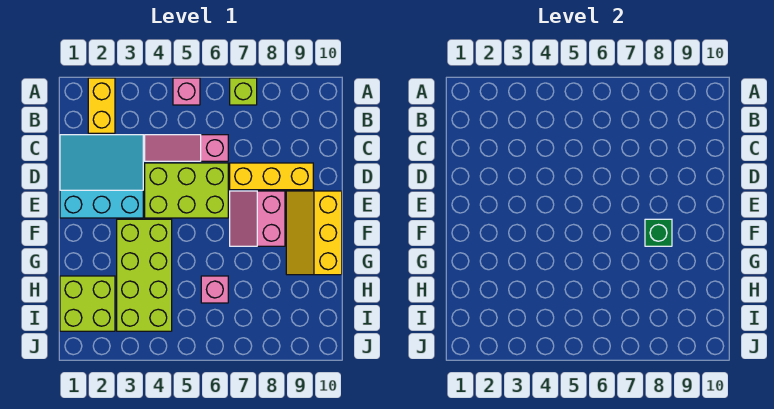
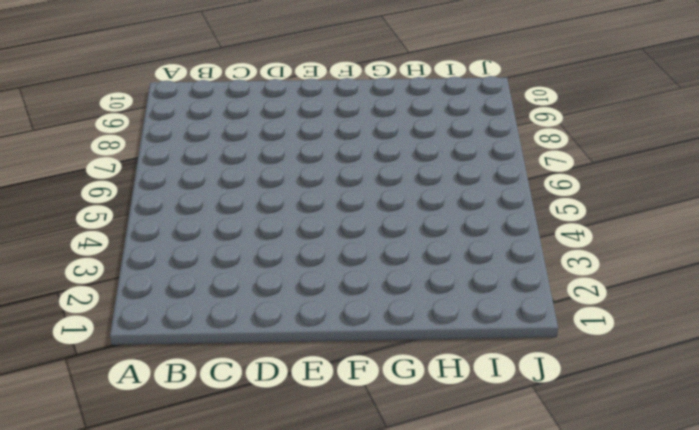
none -> yellow brick A2:B2 level 1
none -> pink brick A5 level 1
none -> lime brick A7 level 1

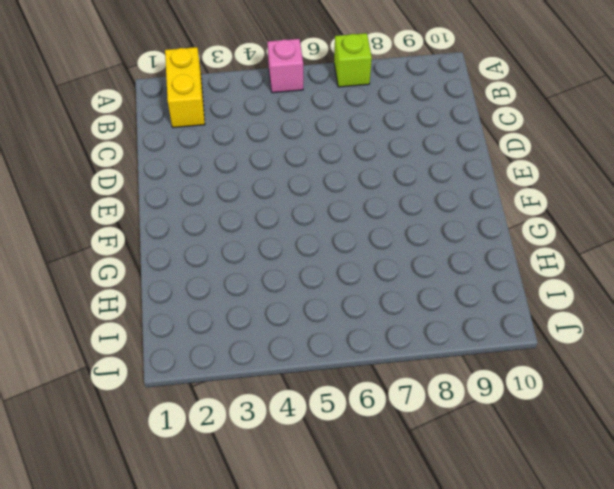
none -> cyan slope C1:E3 level 1 top E
none -> pink slope C4:C6 level 1 top 6
none -> lime brick D4:E6 level 1

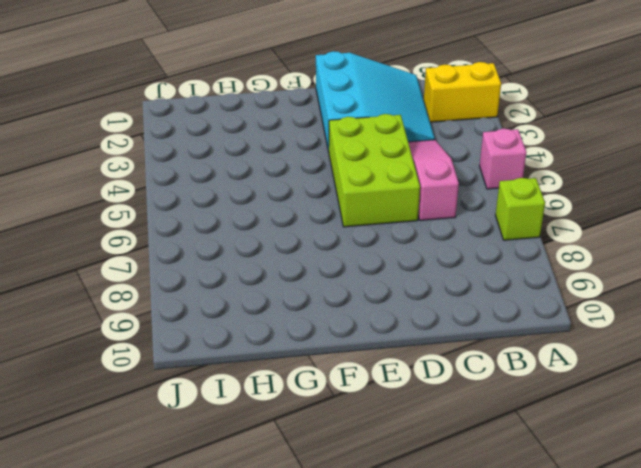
none -> yellow brick D7:D9 level 1
none -> pink slope E7:F8 level 1 top 8
none -> yellow slope E9:G10 level 1 top 10

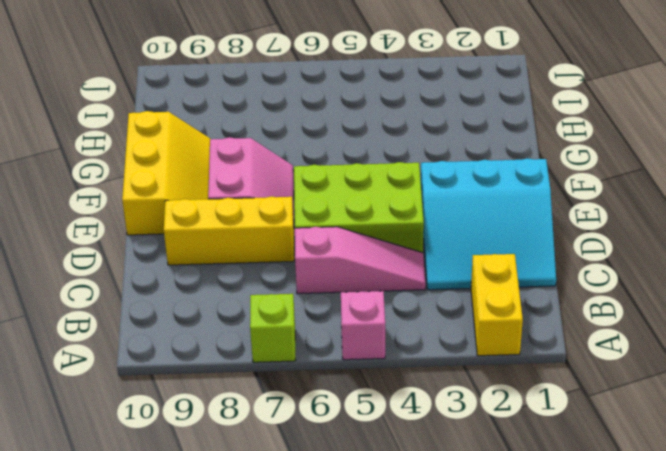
none -> lime brick F3:I4 level 1
none -> lime brick H1:I2 level 1
none -> pink brick H6 level 1

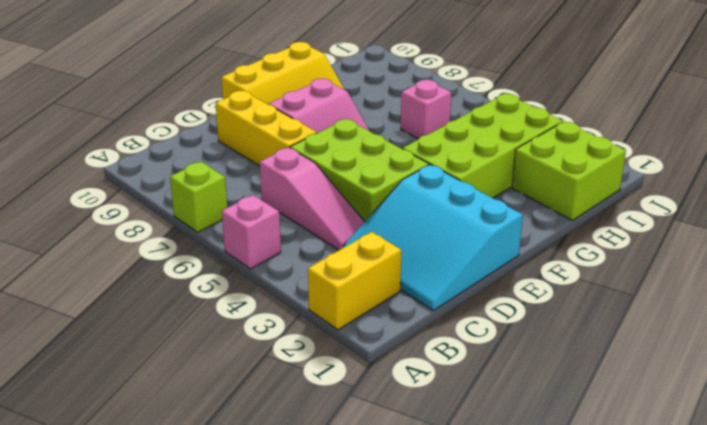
none -> green brick F8 level 2

